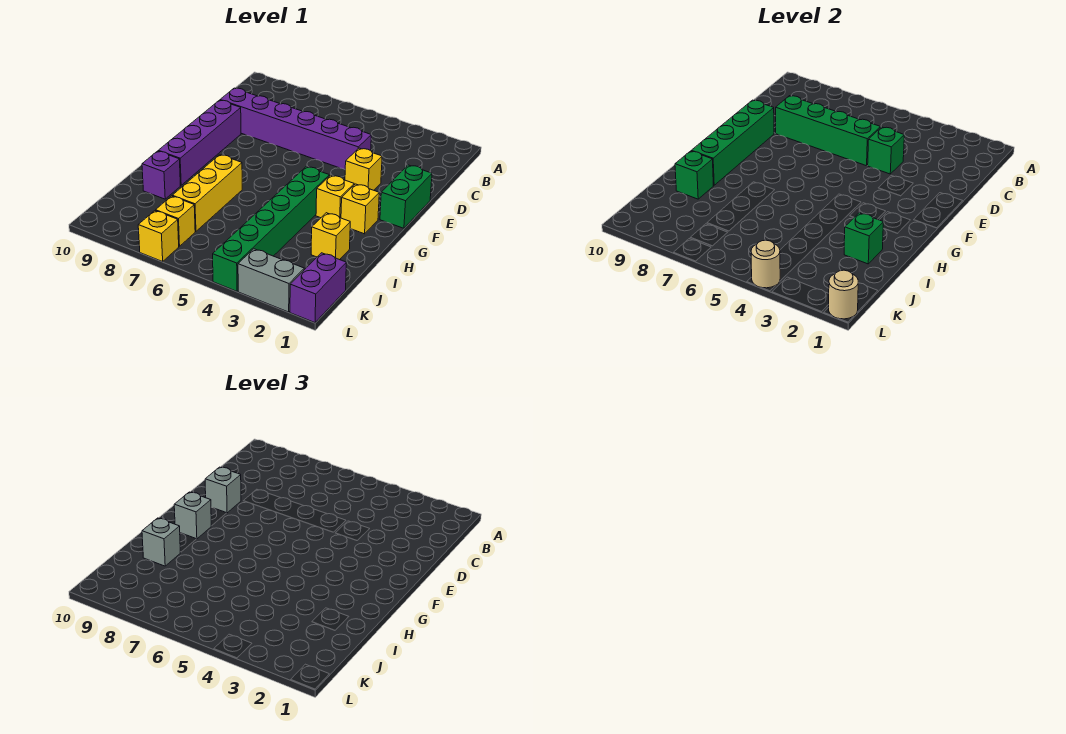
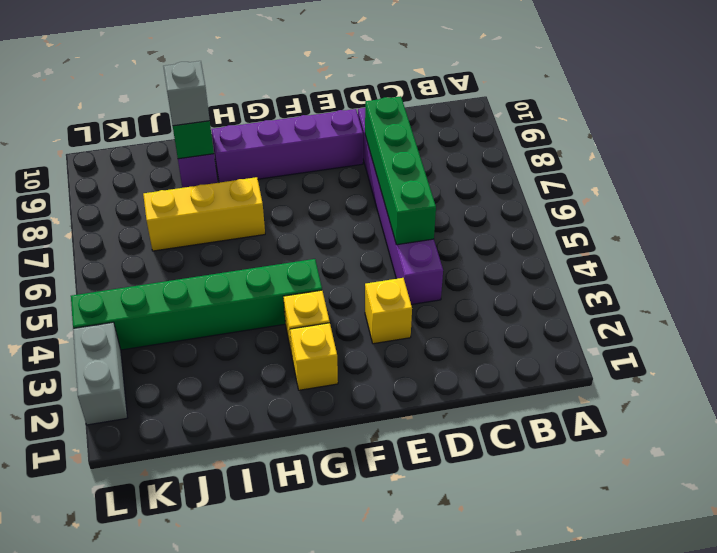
none -> green brick E1:F1 level 1
none -> yellow brick I2 level 1
none -> purple brick K1:L1 level 1

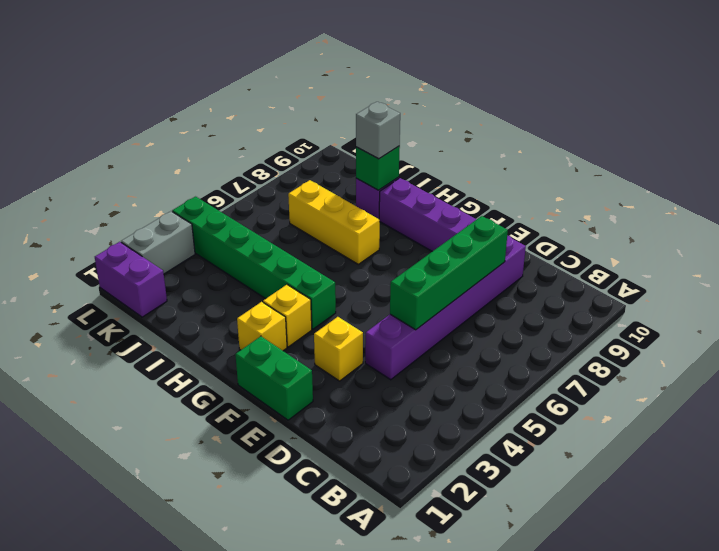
none -> yellow brick I2 level 1
none -> yellow brick K7 level 1
none -> yellow brick L7 level 1

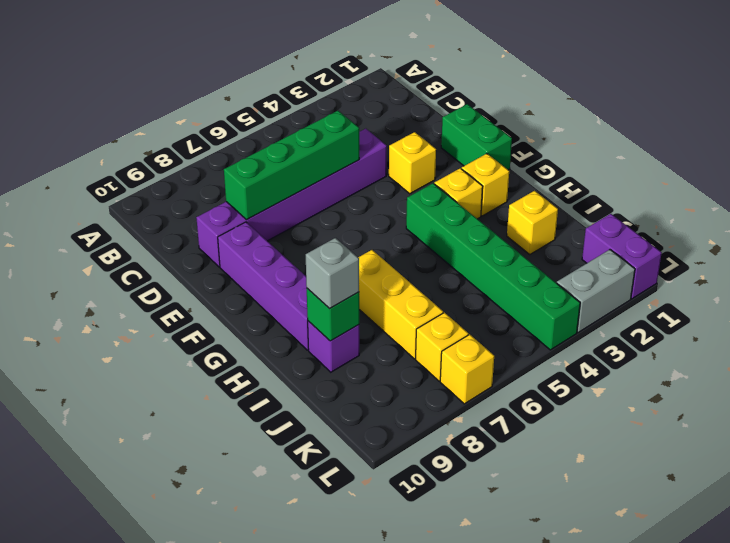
none -> green brick D4 level 2
none -> green brick E9:H9 level 2
none -> green brick I2 level 2

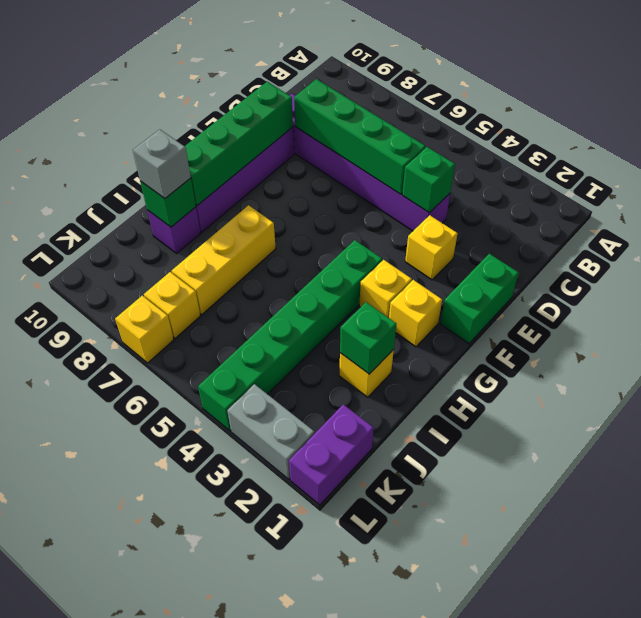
none -> tan round brick L1 level 2
none -> tan round brick L4 level 2
none -> grey brick E9 level 3

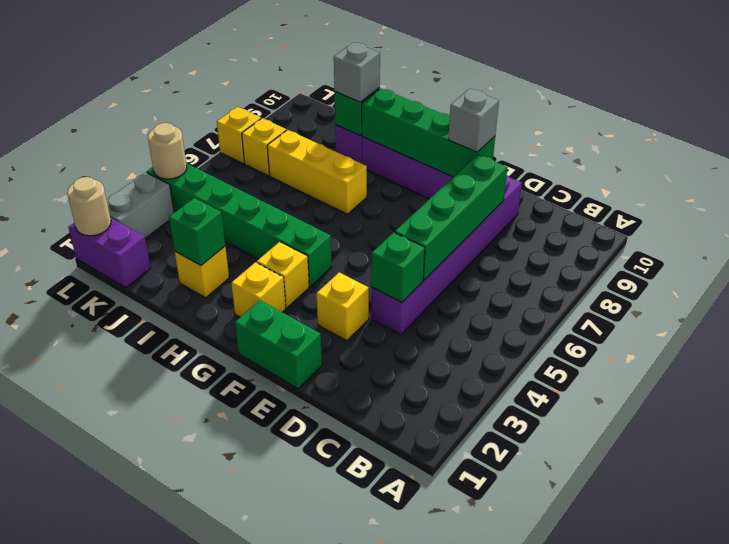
none -> grey brick G9 level 3

